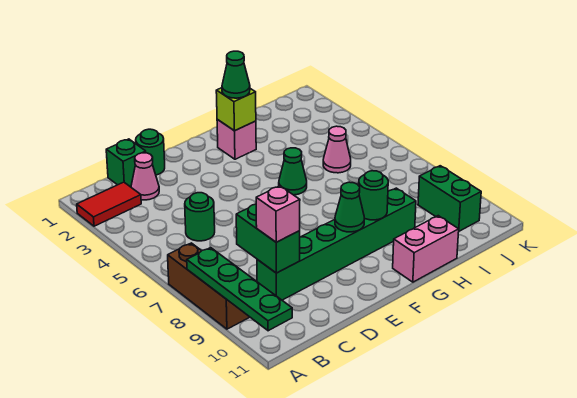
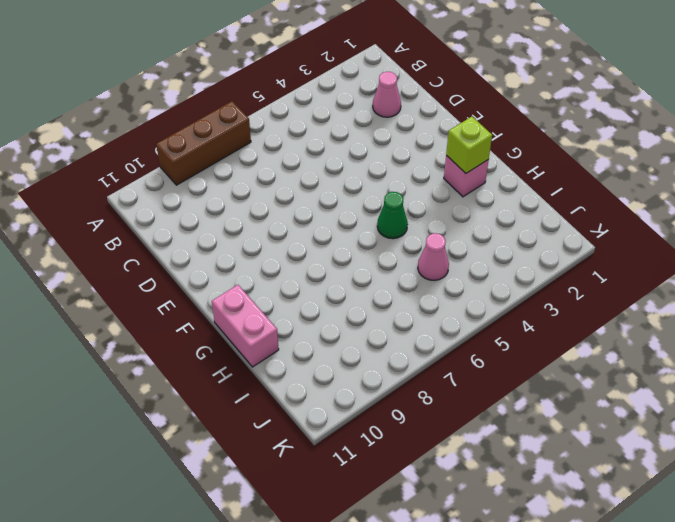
none -> red tile A2:B2 level 1
none -> green brick C1 level 1
none -> green round brick C5 level 1

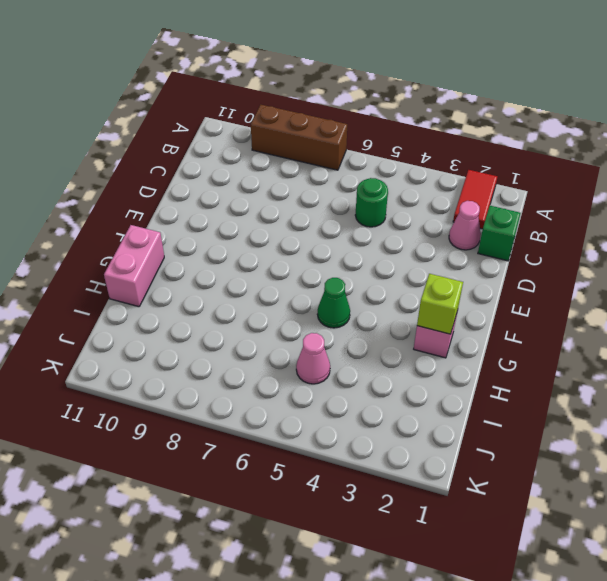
none -> green brick C9:H9 level 1
none -> green round brick D1 level 1
none -> green brick J9:J10 level 1

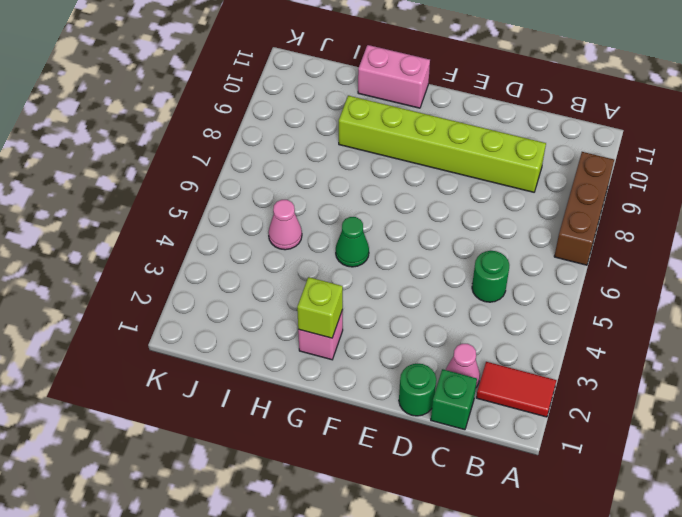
lime brick C9:H9 level 1 -> green brick C9:H9 level 1
none -> green brick J9:J10 level 1
none -> green plate A8:A11 level 2
none -> green brick C8:C9 level 2

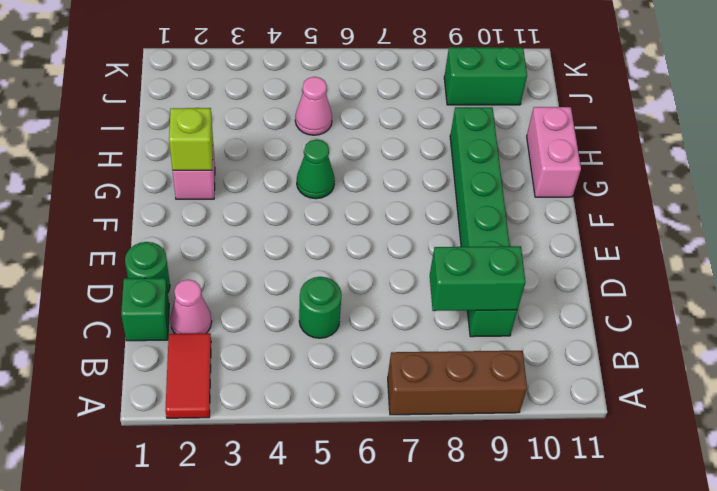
none -> green plate A8:A11 level 2
none -> green cone F9 level 2
none -> green round brick G9 level 2

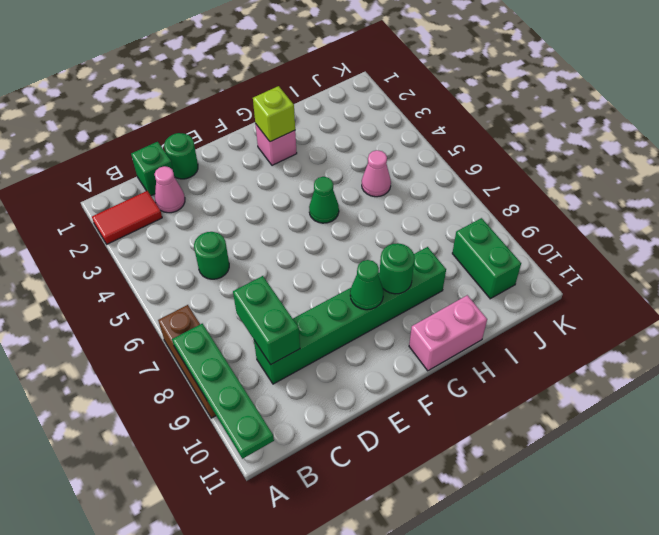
none -> pink brick C9 level 3
none -> green cone G2 level 3

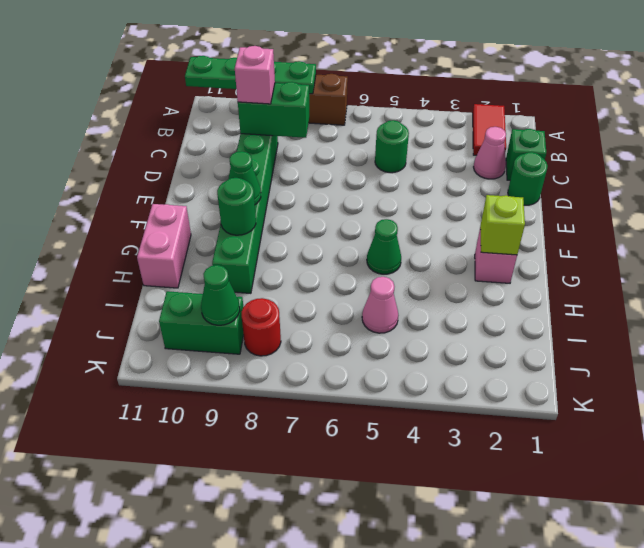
red round brick J8 level 1 -> none
green cone J9 level 2 -> green cone G2 level 3

